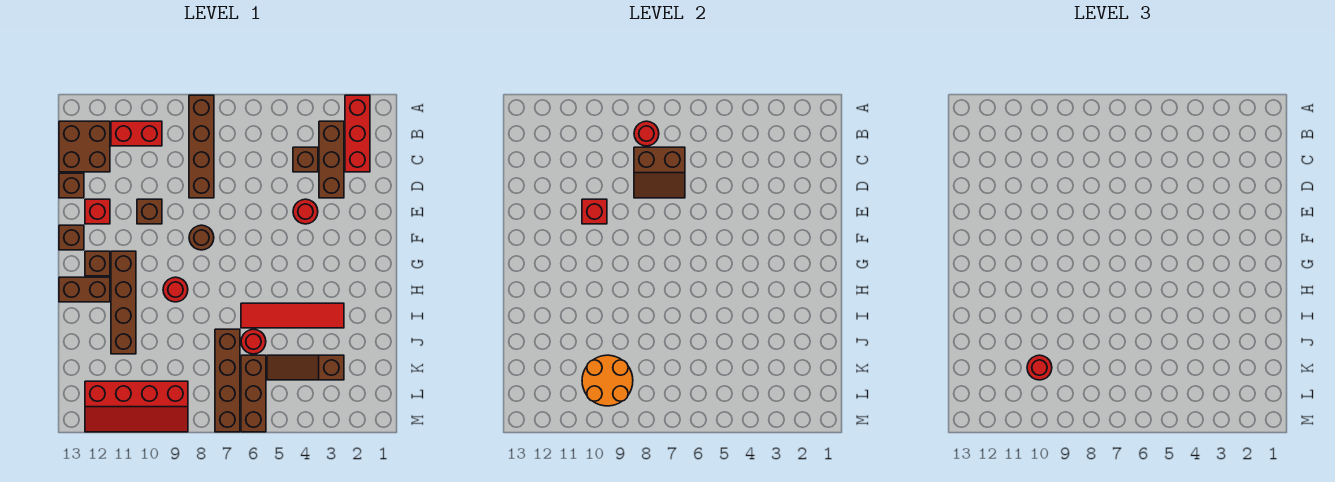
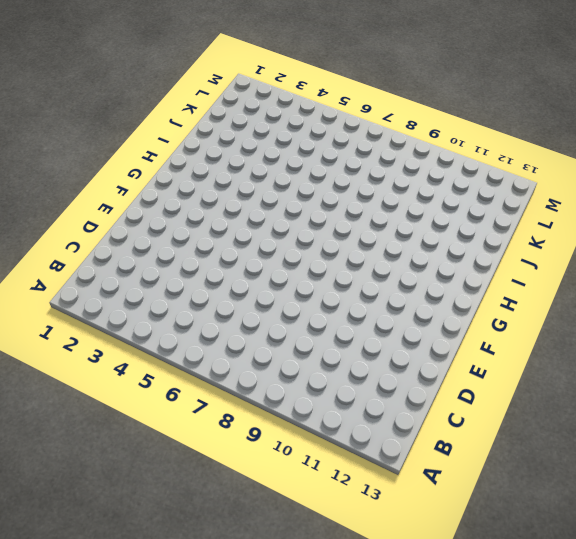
none -> red brick A2:C2 level 1
none -> brown brick A8:D8 level 1
none -> brown brick B3:D3 level 1

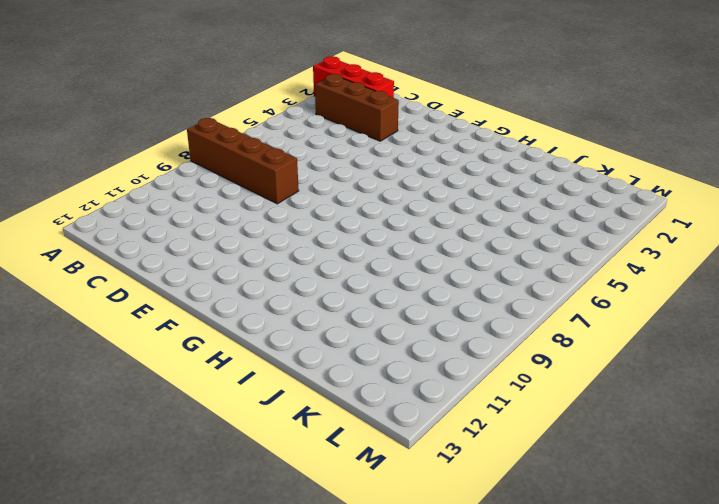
none -> red brick B10:B11 level 1
none -> brown brick B12:C13 level 1
none -> brown brick C4 level 1

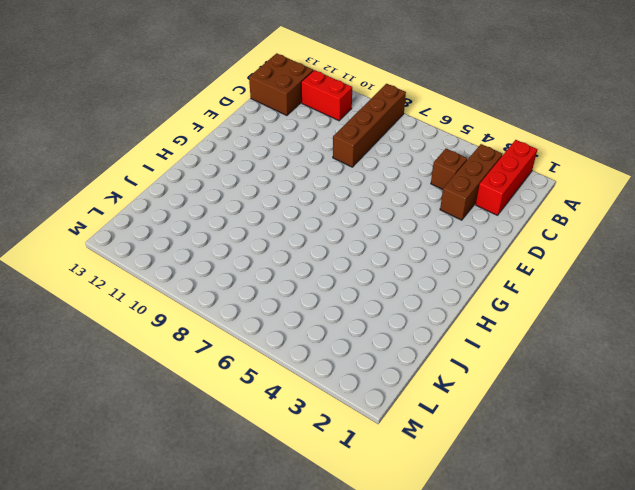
none -> brown brick D13 level 1
none -> red round brick E4 level 1
none -> brown brick E10 level 1

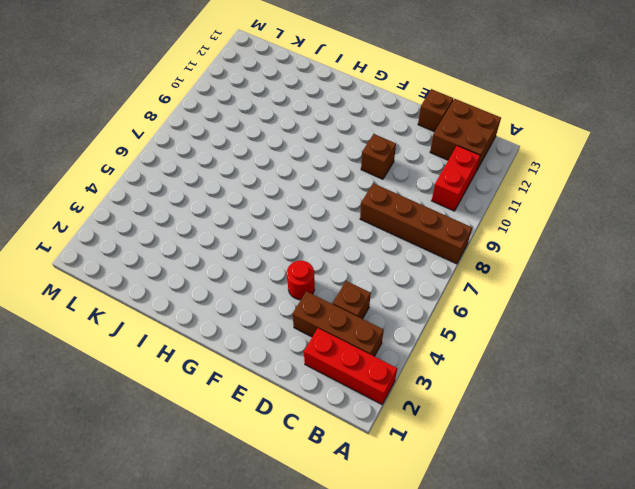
none -> red brick E12 level 1
none -> brown round brick F8 level 1
none -> brown brick F13 level 1

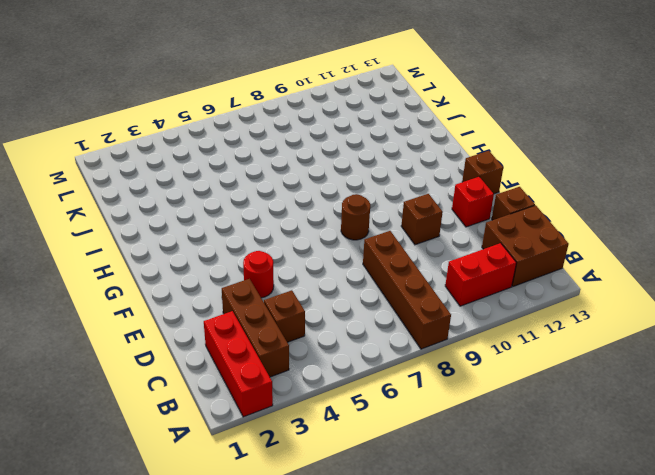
none -> brown brick G11:J11 level 1
none -> brown brick G12 level 1
none -> red round brick H9 level 1

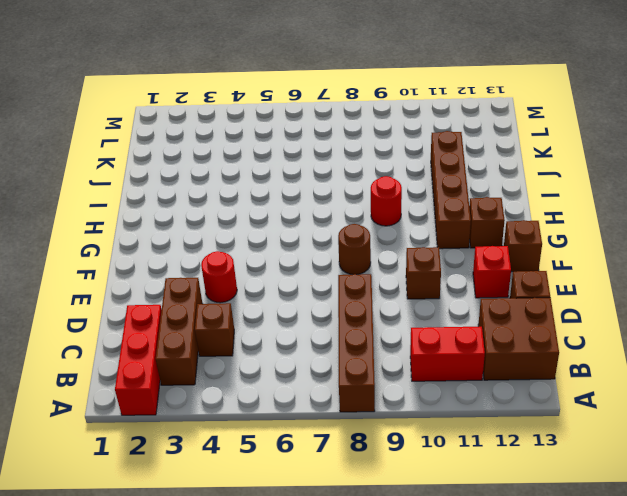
none -> brown brick H12:H13 level 1
none -> red tile I3:I6 level 1
none -> red round brick J6 level 1

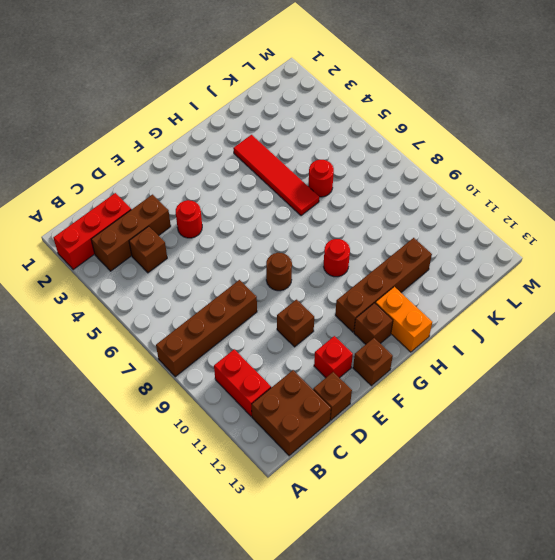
orange brick H12:H13 level 1 -> brown brick H12:H13 level 1
none -> brown brick J7:M7 level 1
none -> brown slope K3:K5 level 1 top 3
none -> brown brick K6:M6 level 1

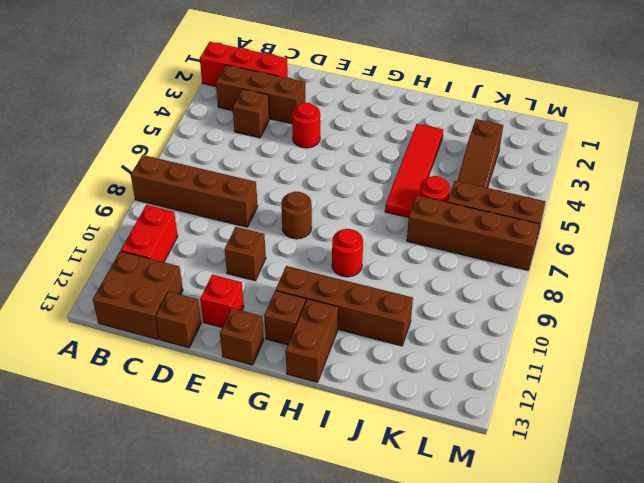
none -> red slope L9:M12 level 1 top L
none -> red round brick B8 level 2
none -> brown slope C7:D8 level 2 top C

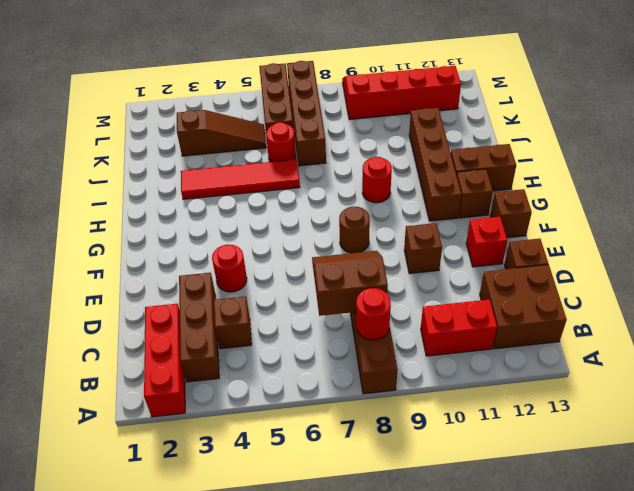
none -> red brick E10 level 2
none -> orange round brick K9:L10 level 2
none -> red round brick K10 level 3

